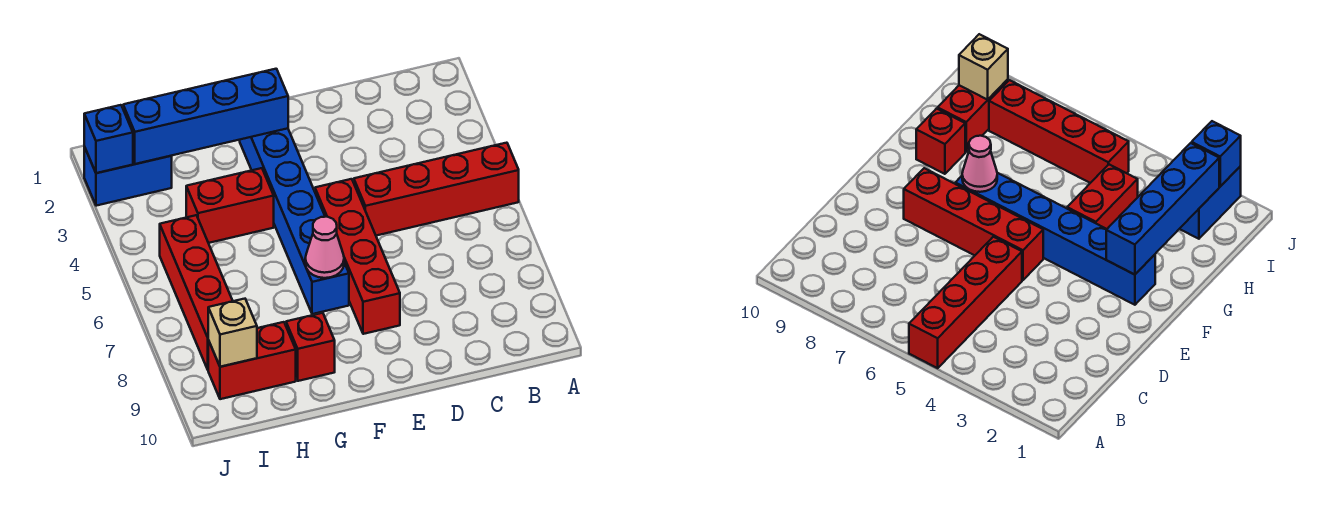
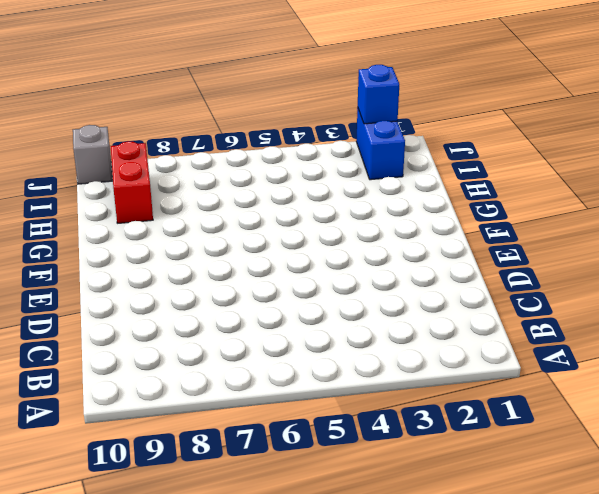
grey brick J10 level 1 -> none
none -> red brick A5:D5 level 1
none -> red brick E5:E8 level 1
none -> blue brick F2:F7 level 1

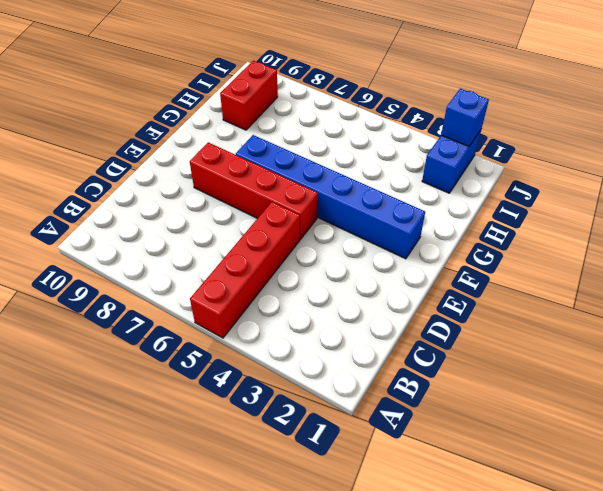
none -> red brick G4:H4 level 1
none -> red brick G9 level 1
none -> red brick I5:I8 level 1

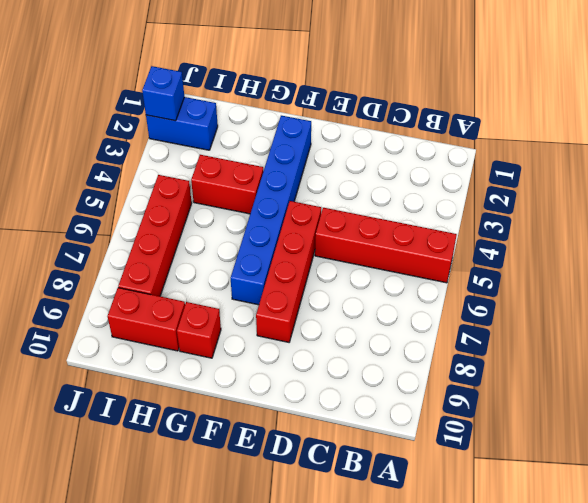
none -> blue brick F2:I2 level 2
none -> pink cone F7 level 2
none -> tan brick I9 level 2

